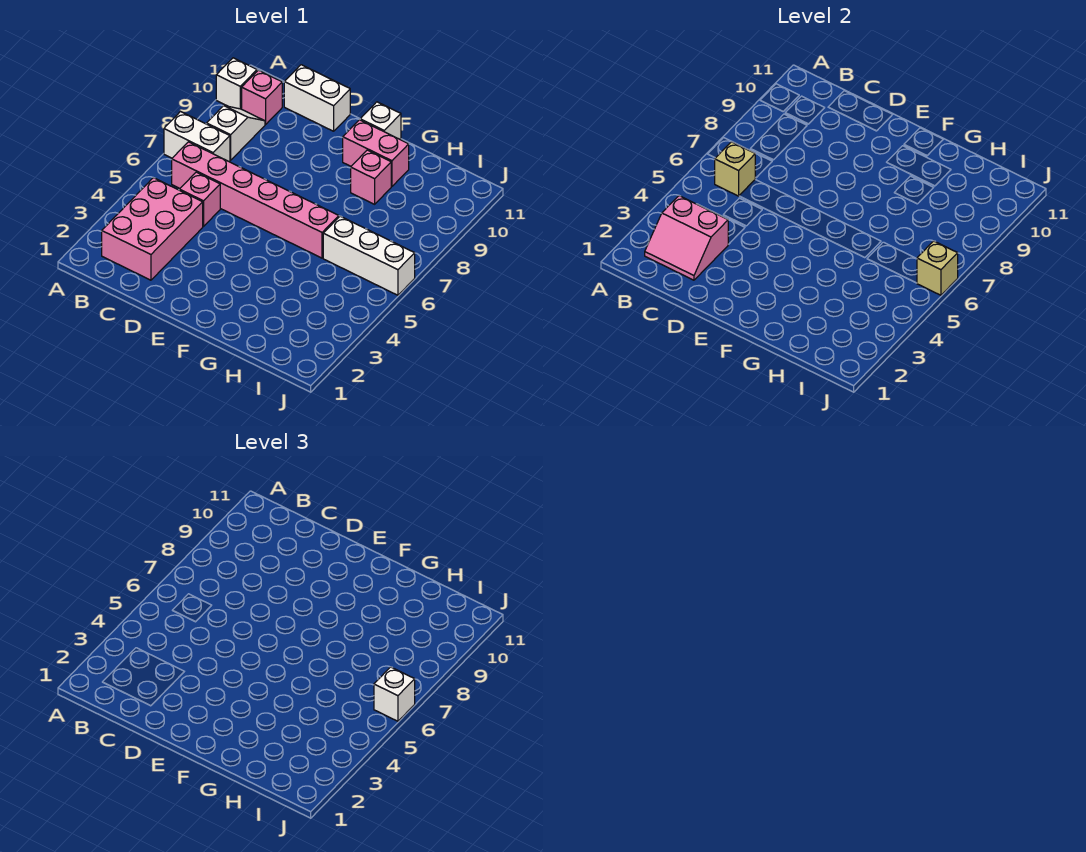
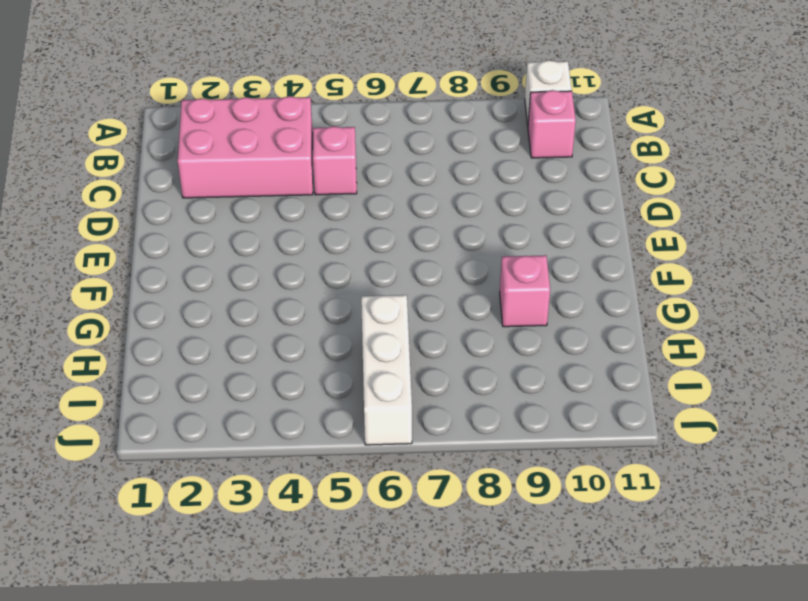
none -> white brick A7:B7 level 1
none -> pink brick B6:G6 level 1
none -> white slope B8:B9 level 1 top 8

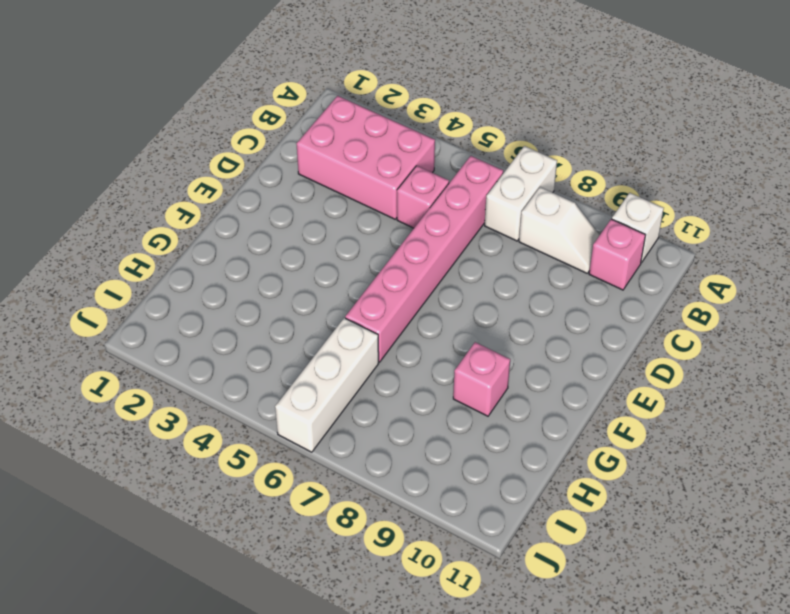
none -> white brick C11:D11 level 1
none -> pink brick F10:G10 level 1
none -> white brick F11 level 1

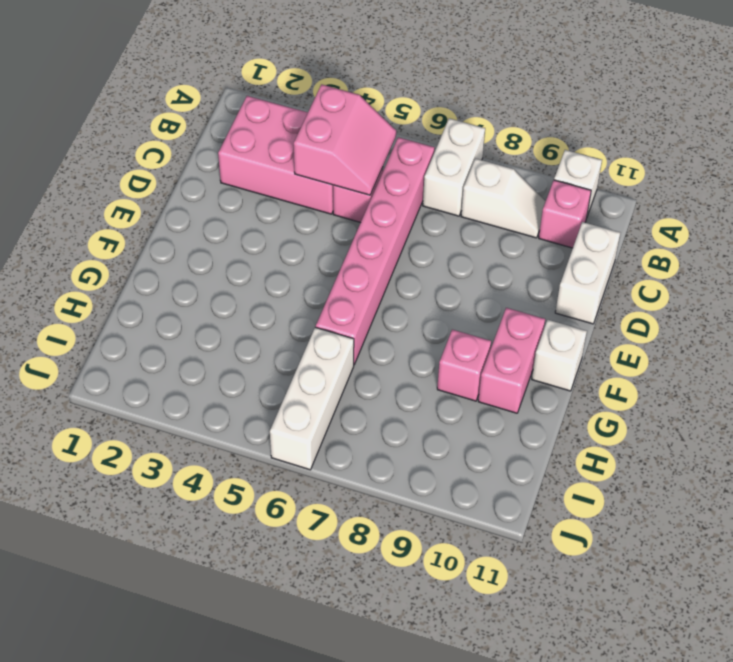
pink slope B4:C5 level 2 top 4 -> pink slope B2:C3 level 2 top 3
none -> tan brick B6 level 2
none -> tan brick J6 level 2
none -> white brick J6 level 3

